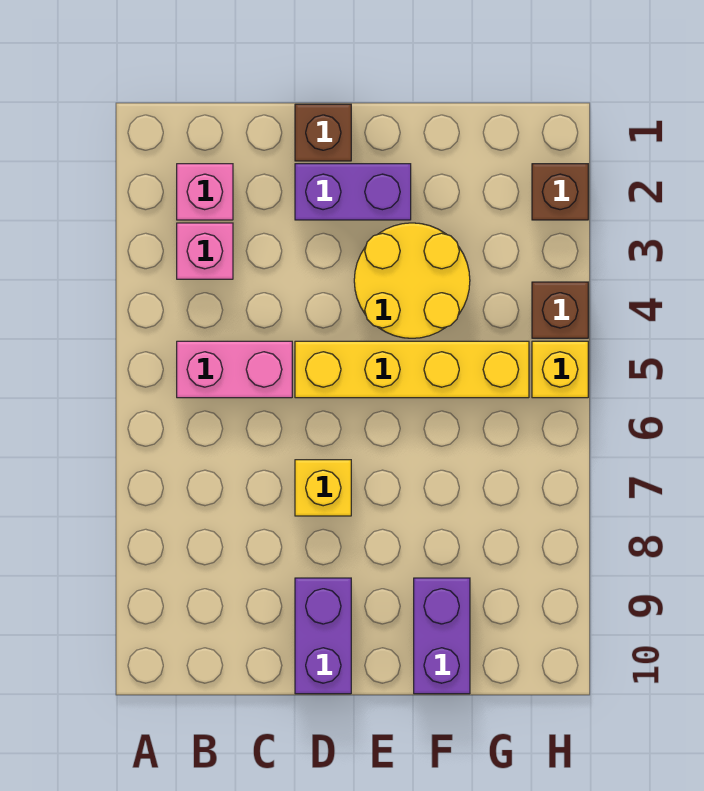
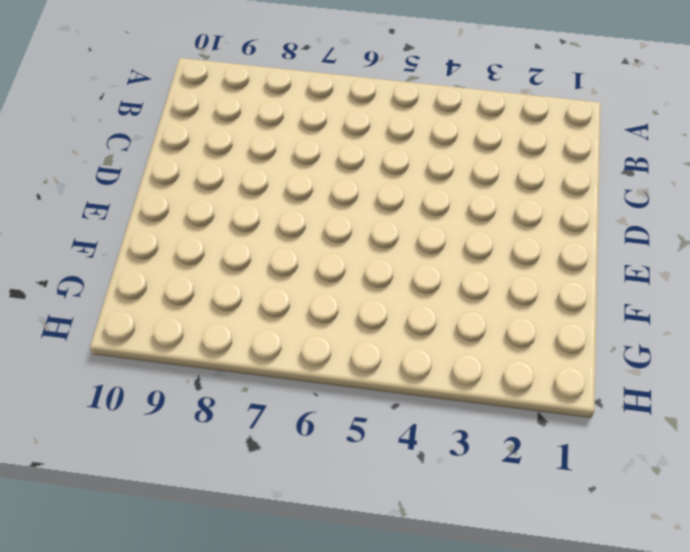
none -> pink brick B2 level 1
none -> pink brick B3 level 1
none -> pink brick B5:C5 level 1

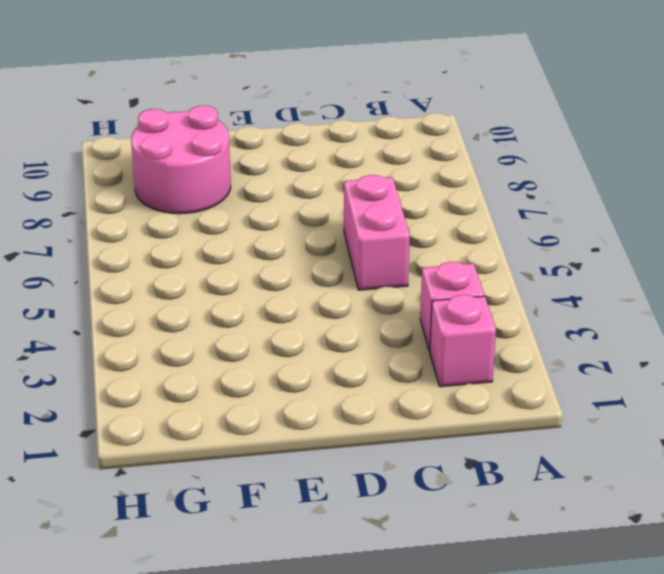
pink brick C5:C6 level 1 -> pink brick B5:C5 level 1
pink round brick F8:G9 level 1 -> purple brick F9:F10 level 1
none -> brown brick D1 level 1
none -> purple brick D2:E2 level 1
none -> yellow brick D5:G5 level 1

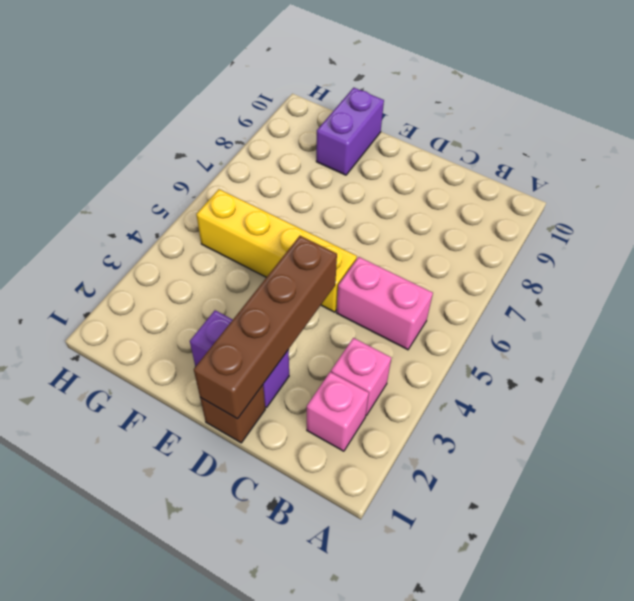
brown brick D1:D4 level 2 -> none
none -> yellow brick D7 level 1
none -> purple brick D9:D10 level 1
none -> yellow round brick E3:F4 level 1

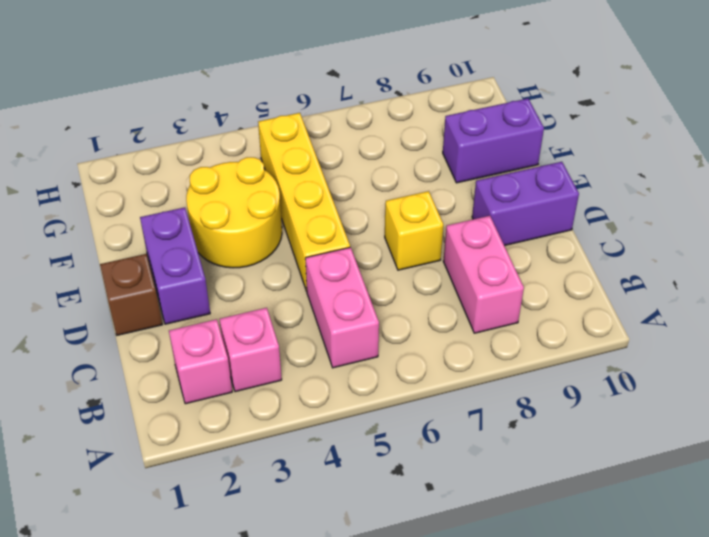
pink brick B8:C8 level 1 -> none
none -> brown brick H2 level 1
none -> brown brick H4 level 1
none -> yellow brick H5 level 1

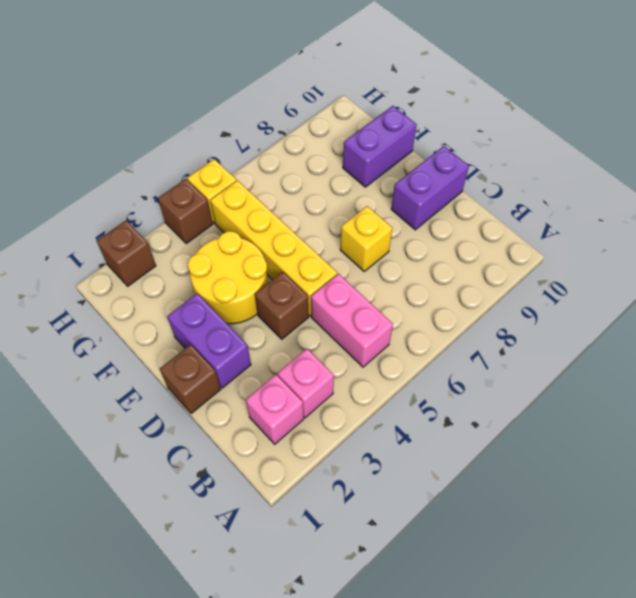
brown brick D4 level 1 -> none

